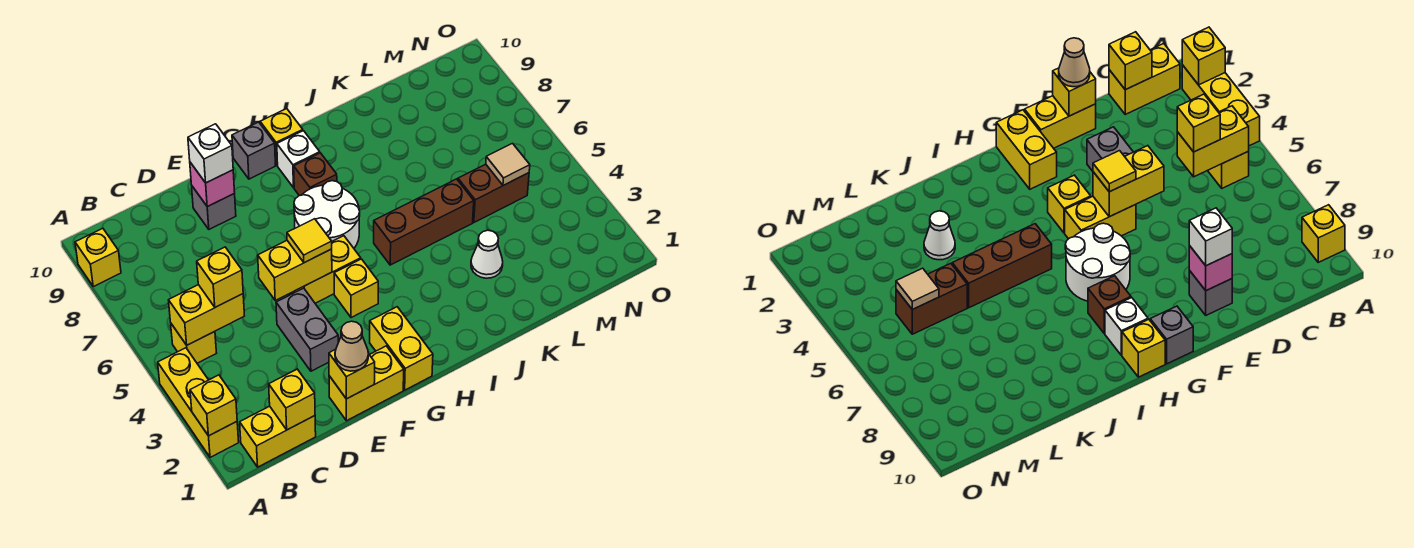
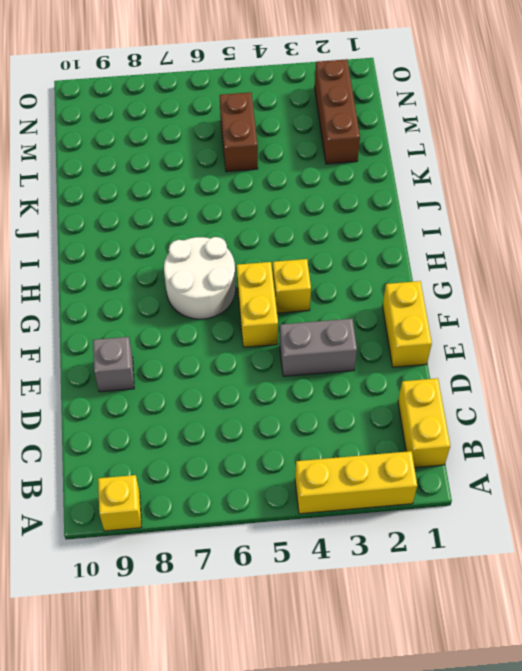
brown brick L2:N2 level 1 -> brown brick I5:K5 level 1
none -> yellow brick B5 level 1
none -> yellow brick G1:G2 level 1
none -> grey brick G10 level 1

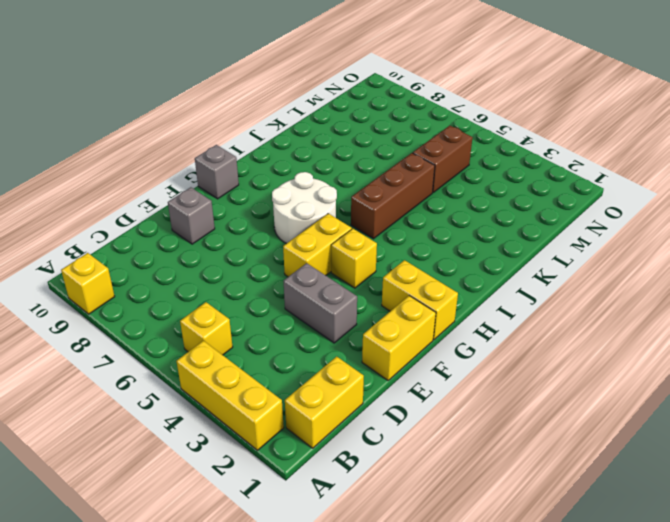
none -> brown brick H8 level 1
none -> white brick H9 level 1
none -> yellow brick H10 level 1

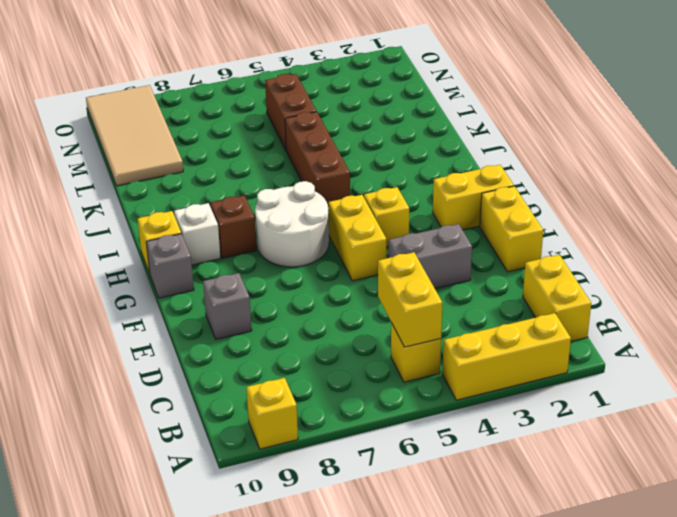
tan tile L9:O10 level 1 -> none
none -> white cone K3 level 1
none -> yellow brick A2 level 2
none -> yellow brick C1 level 2

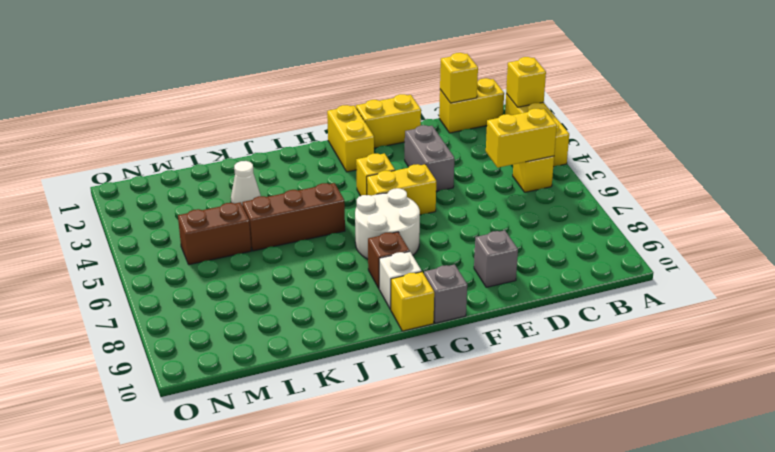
none -> yellow brick A9 level 1
none -> yellow brick E1 level 2
none -> yellow brick E5:F5 level 2

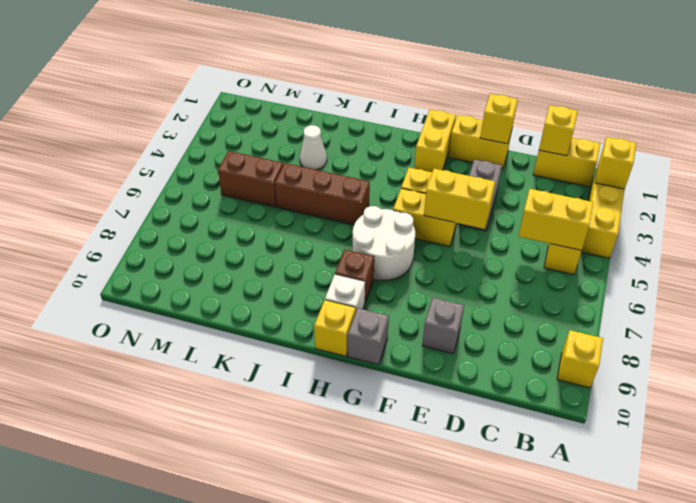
none -> pink brick E9 level 2
none -> tan tile M5 level 2
none -> yellow brick C5 level 3

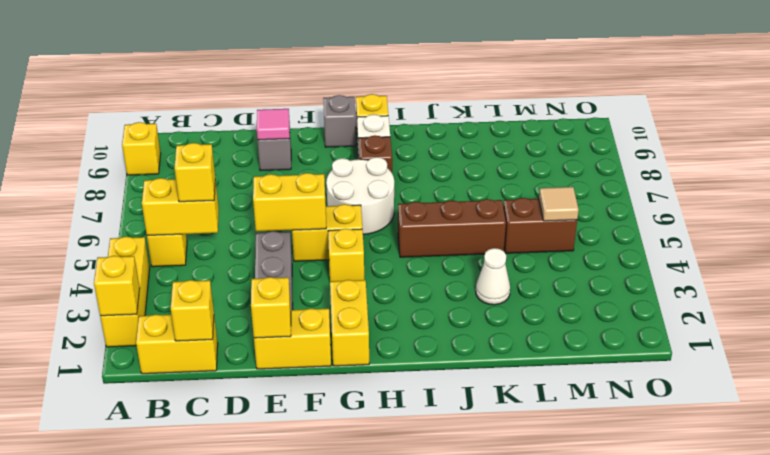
pink tile E9 level 2 -> pink brick E9 level 2
none -> tan cone E1 level 3
none -> white brick E9 level 3
none -> yellow tile F5 level 3

